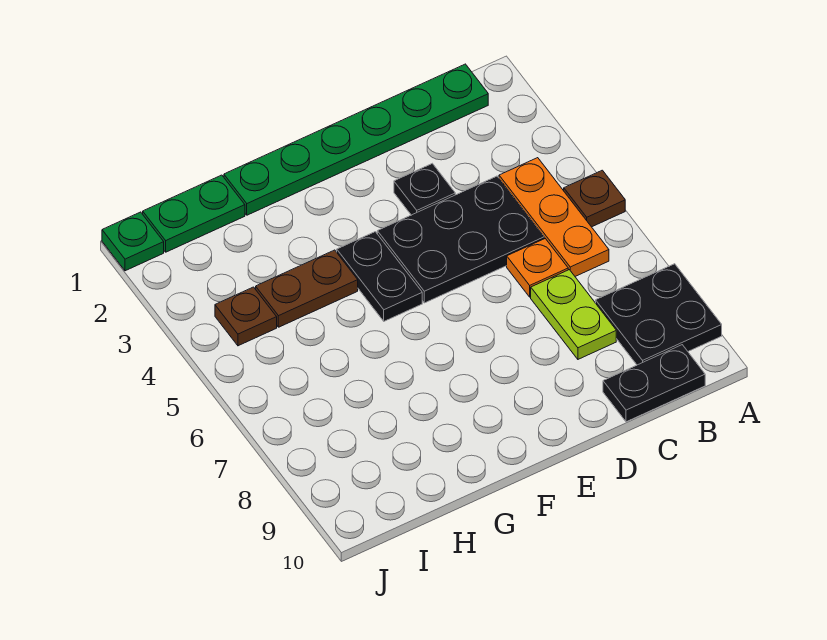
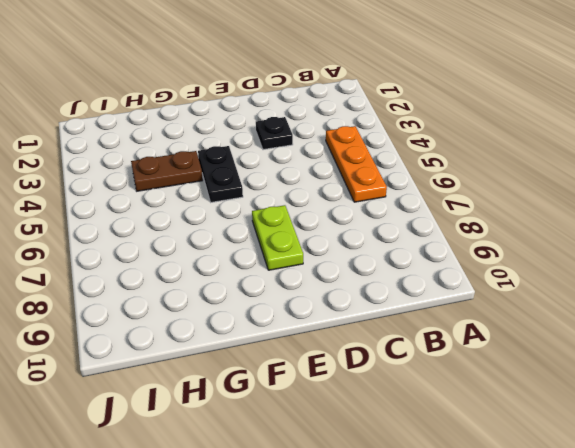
lime plate E7:E8 level 1 -> lime plate C7:C8 level 1
none -> brown plate A5 level 1
none -> black plate A8:B9 level 1
none -> green plate B1:G1 level 1

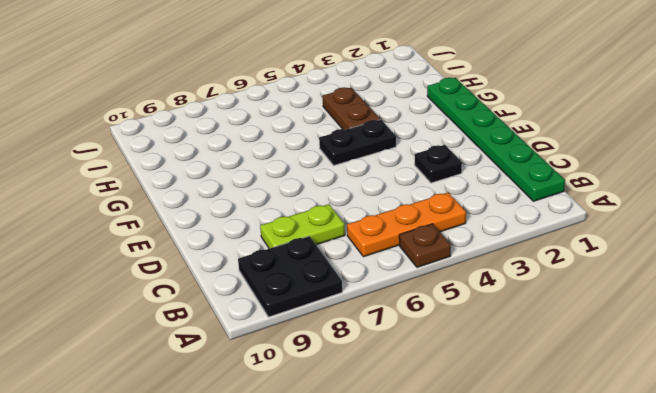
none -> black plate B10:C10 level 1
none -> black plate C4:E5 level 1
none -> orange plate C6 level 1

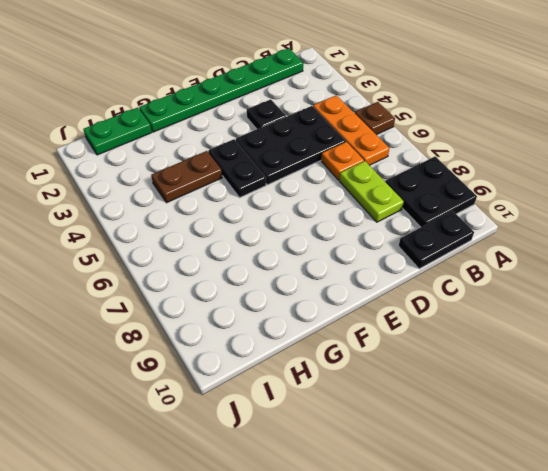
none -> brown plate I4 level 1
none -> green plate J1 level 1

